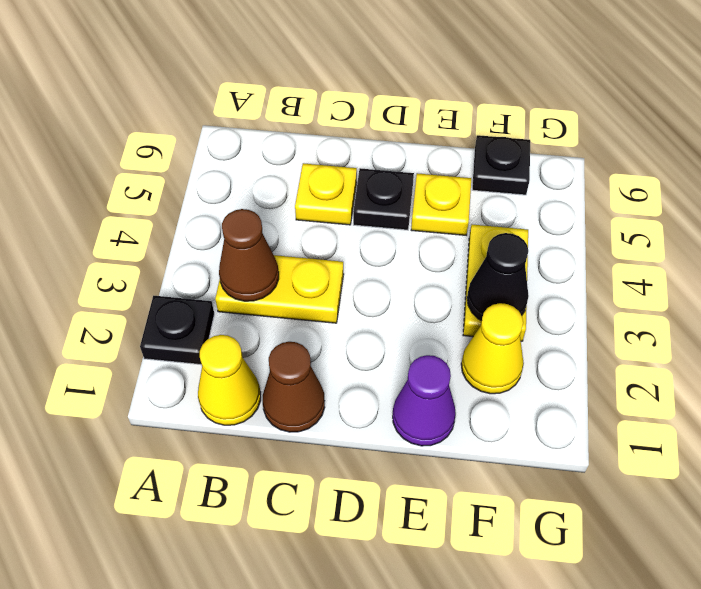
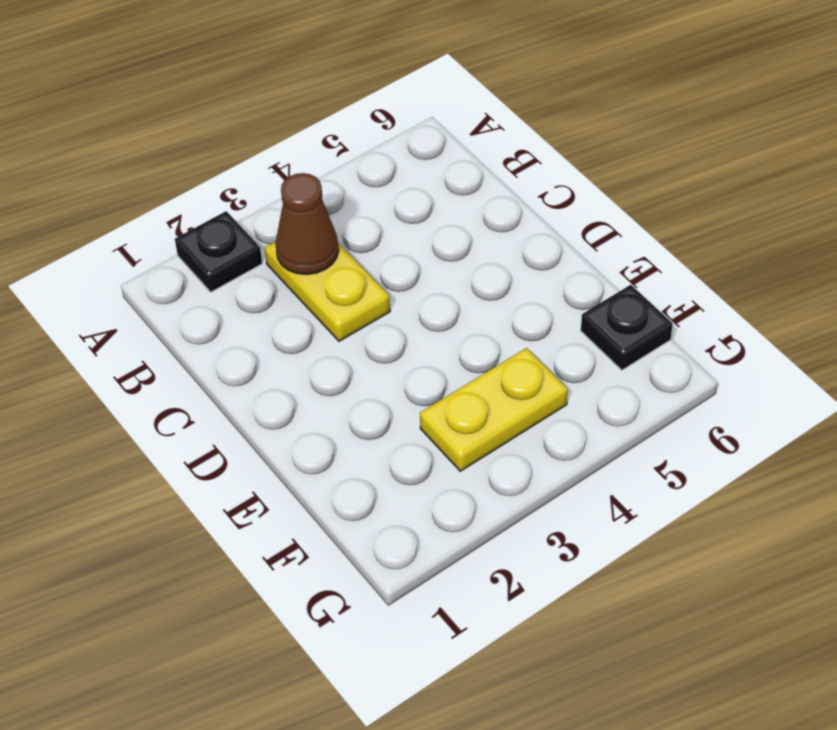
none -> yellow cone B1 level 1
none -> brown cone C1 level 1
none -> yellow plate C5 level 1

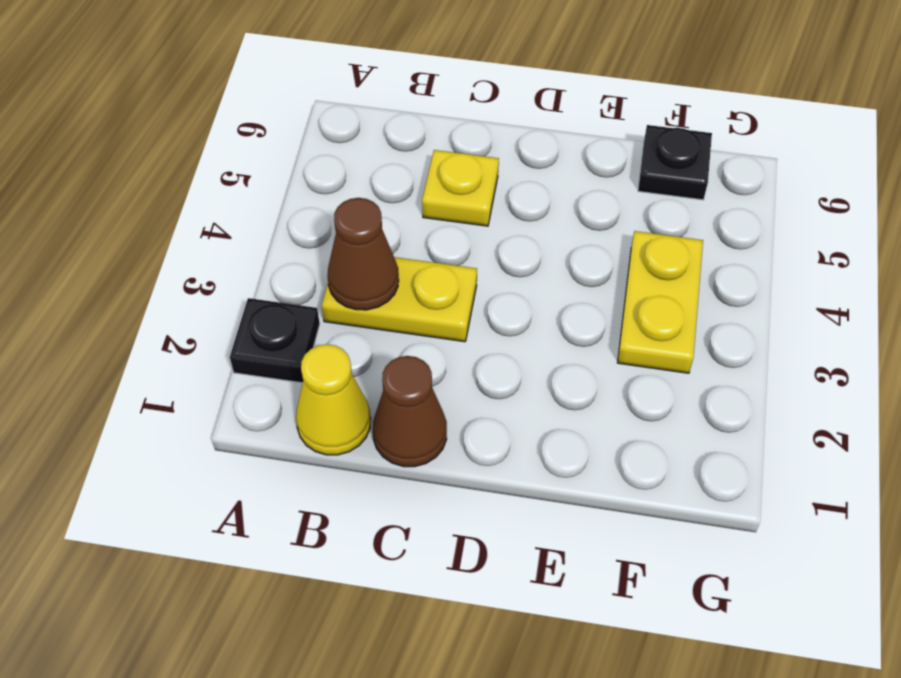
none -> black plate D5 level 1
none -> purple cone E1 level 1
none -> yellow plate E5 level 1

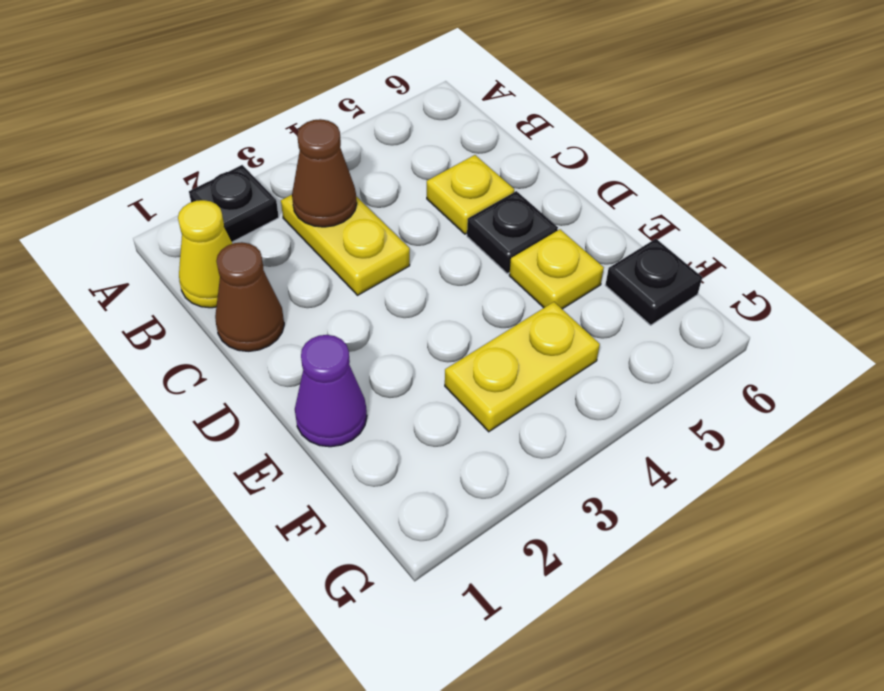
none -> yellow cone F2 level 1
none -> black cone F3 level 2

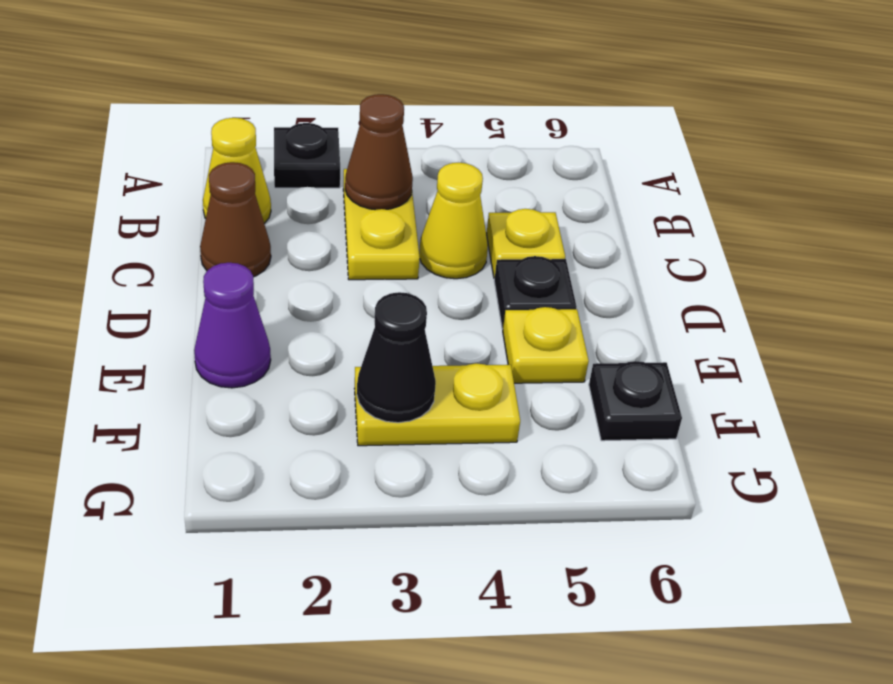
yellow cone C4 level 1 -> yellow cone F2 level 1

